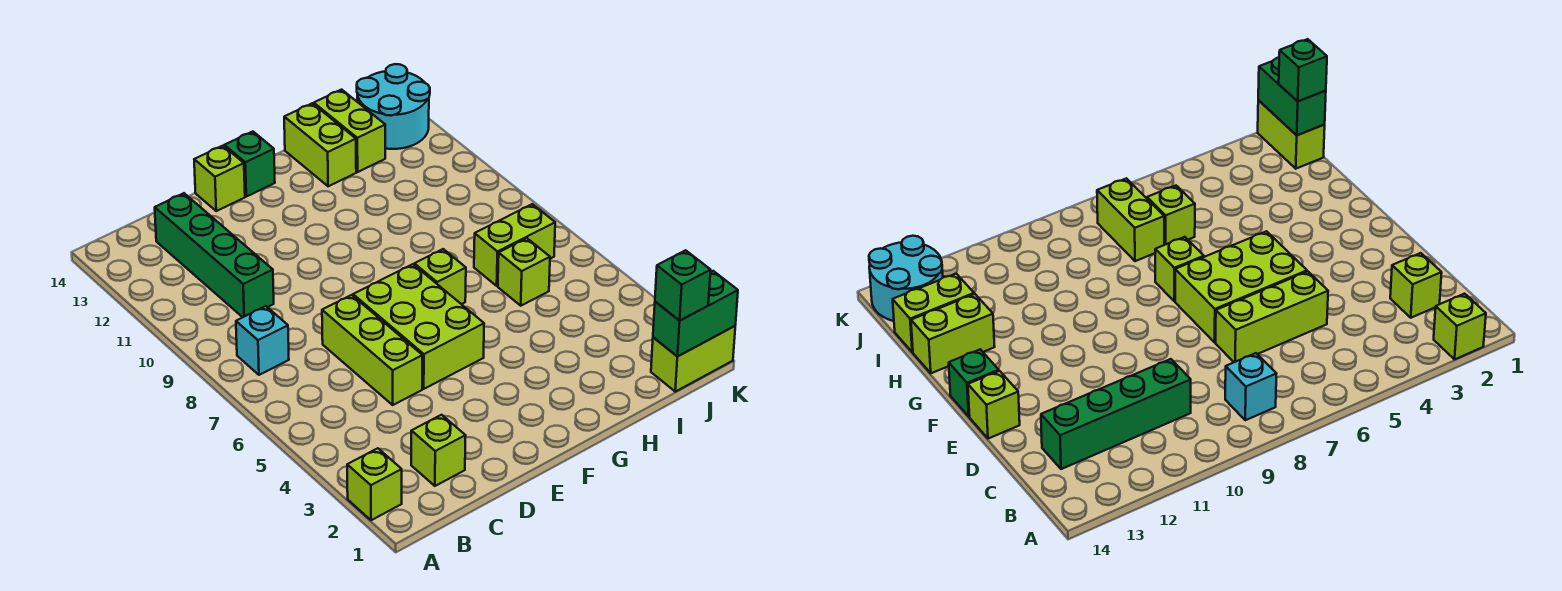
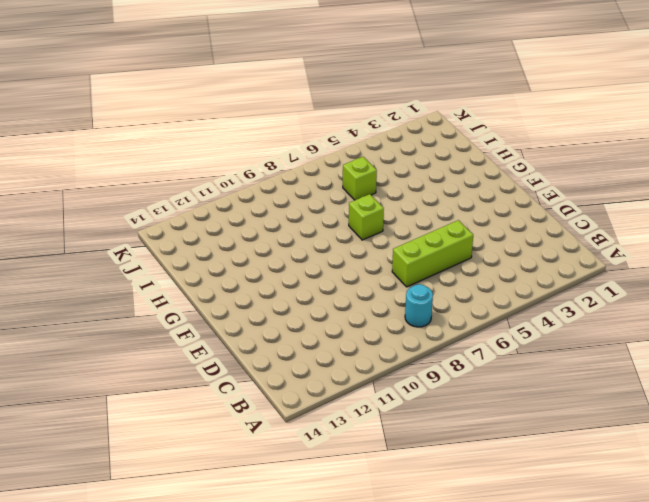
cyan round brick B8 level 1 -> cyan brick B8 level 1
none -> lime brick A2 level 1
none -> lime brick C2 level 1
none -> green brick C10:C13 level 1

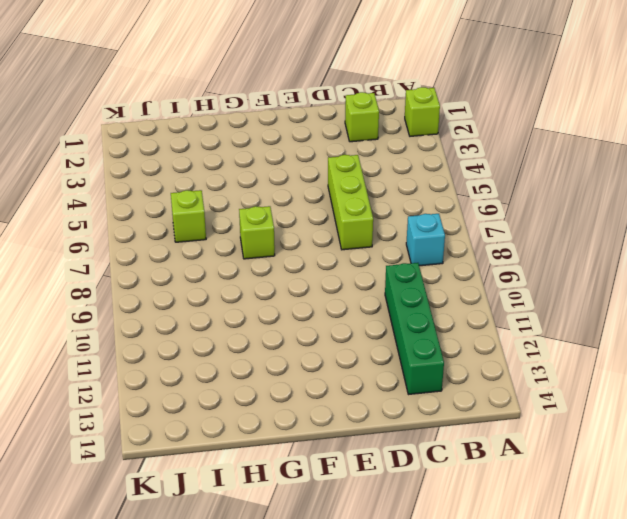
none -> lime brick E5:F7 level 1
none -> lime brick E14 level 1
none -> green brick F14 level 1

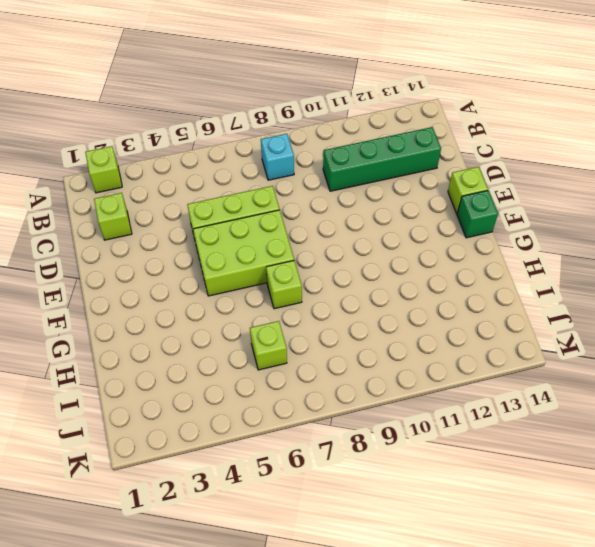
none -> lime brick H13:H14 level 1
none -> lime brick I7:J7 level 1
none -> lime brick I13:I14 level 1

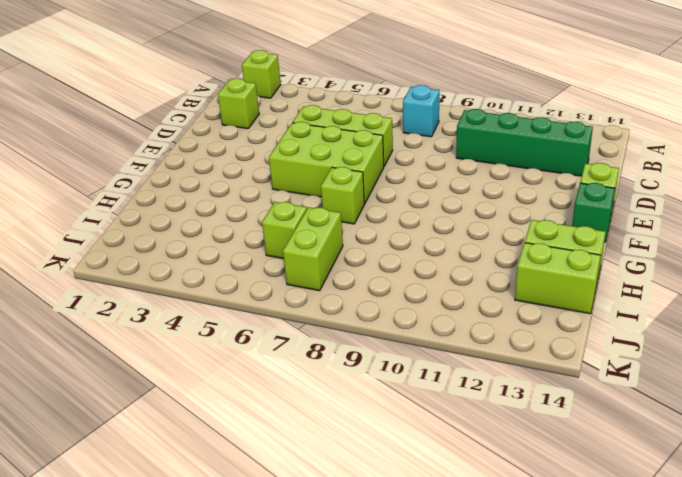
none -> lime brick J1:K1 level 1
none -> cyan round brick J13:K14 level 1
none -> green brick J1:K1 level 2

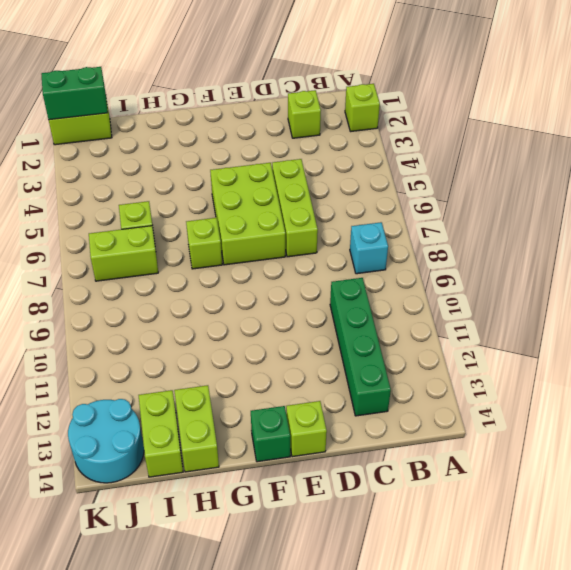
none -> green brick J1 level 3

